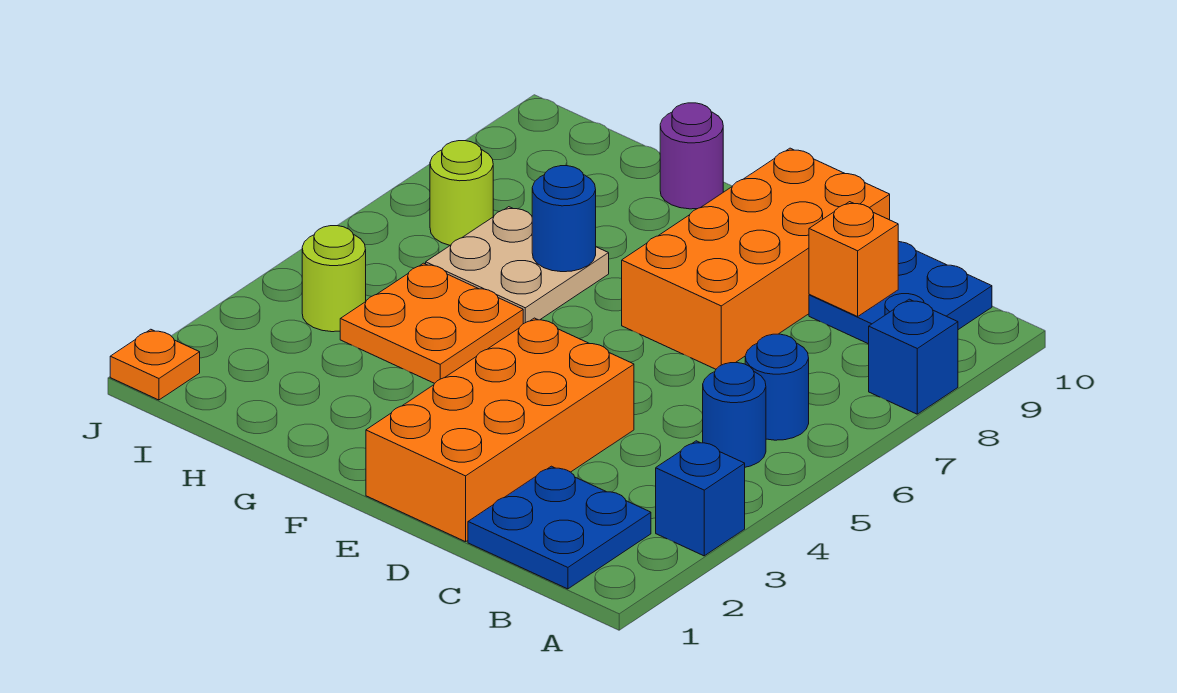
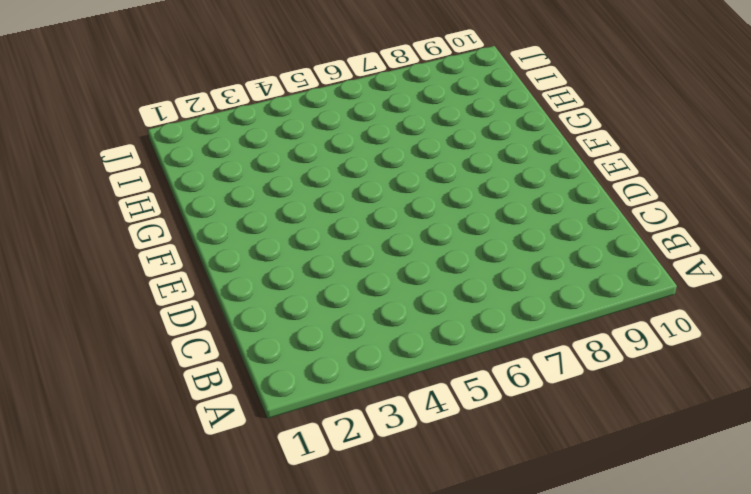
none -> blue brick A3 level 1
none -> blue brick A8 level 1
none -> blue plate B1:C2 level 1

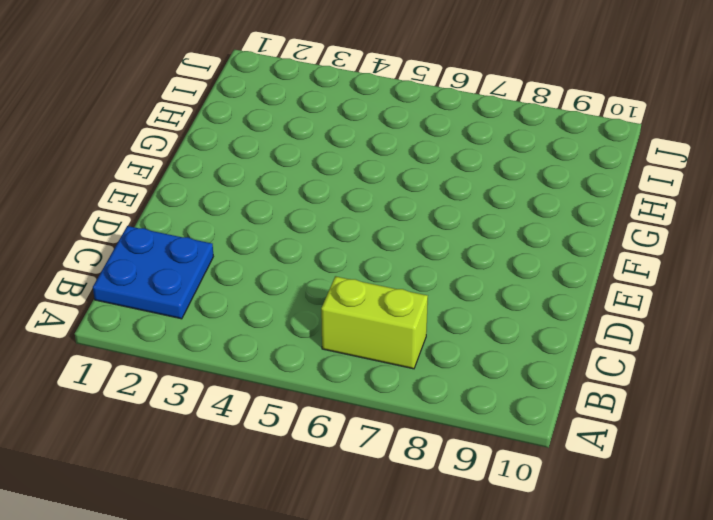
lime brick B6:B7 level 1 -> blue round brick B6 level 1
none -> blue brick A3 level 1
none -> blue brick A8 level 1
none -> blue round brick B5 level 1

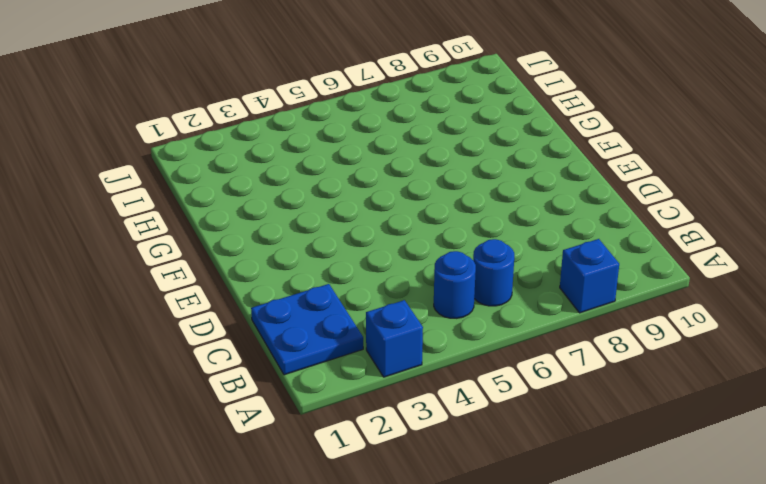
none -> blue plate B9:C10 level 1
none -> orange brick D1:E4 level 1
none -> orange brick D7:E10 level 1

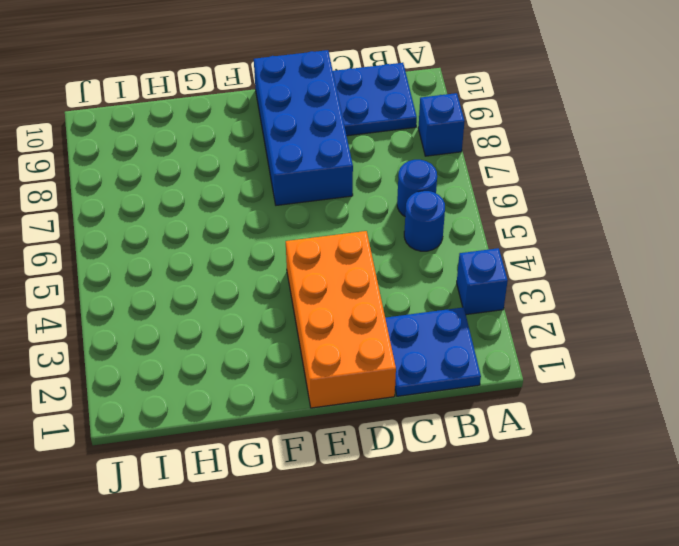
blue brick D7:E10 level 1 -> orange brick D7:E10 level 1
none -> orange plate G4:H5 level 1
none -> tan plate G6:H7 level 1
none -> purple round brick G10 level 1

